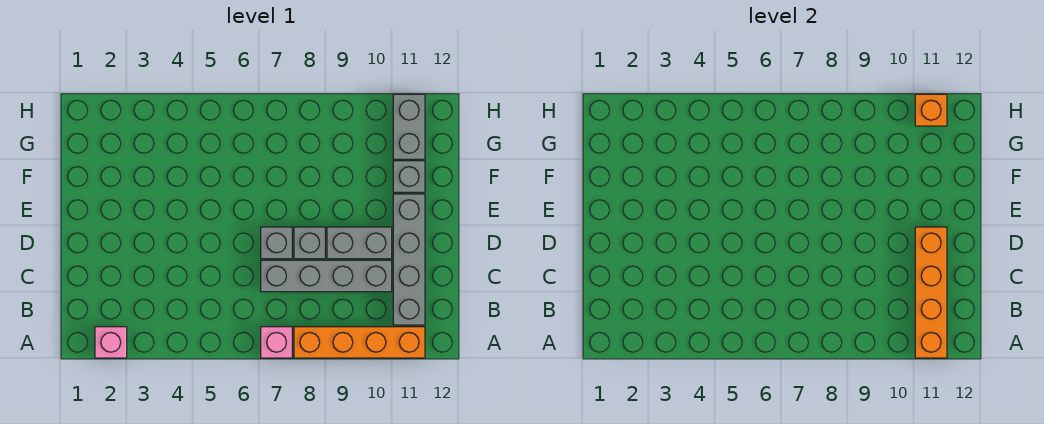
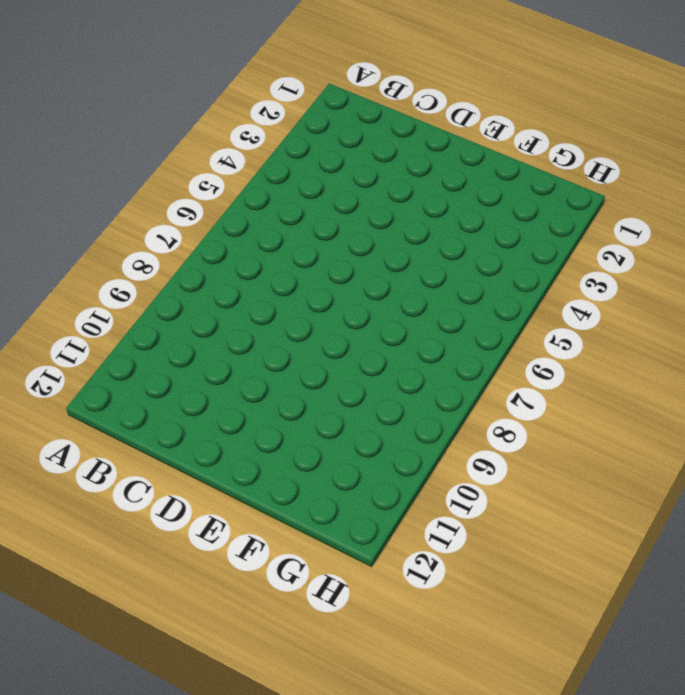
none -> pink brick A2 level 1
none -> pink brick A7 level 1
none -> orange brick A8:A11 level 1

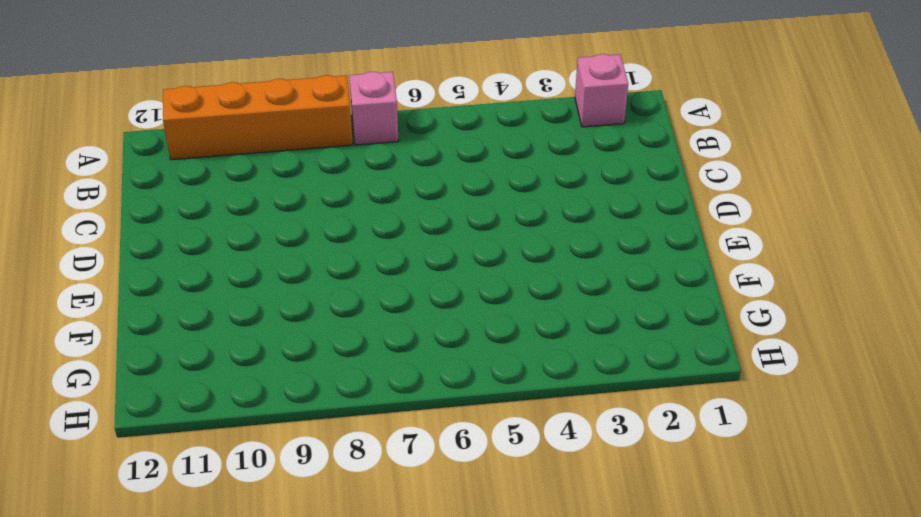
none -> grey brick B11:E11 level 1
none -> grey brick C7:C10 level 1
none -> grey brick D7 level 1

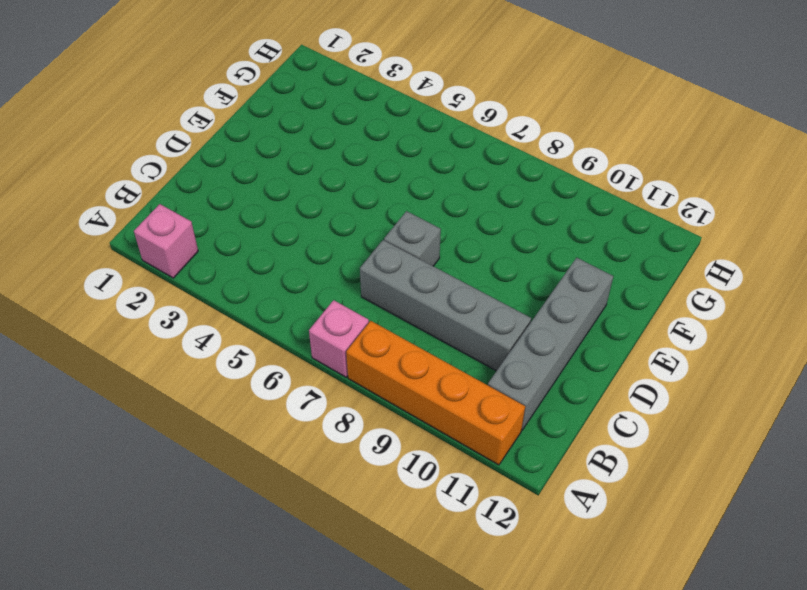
none -> grey brick D8 level 1
none -> grey brick D9:D10 level 1
none -> grey brick F11 level 1

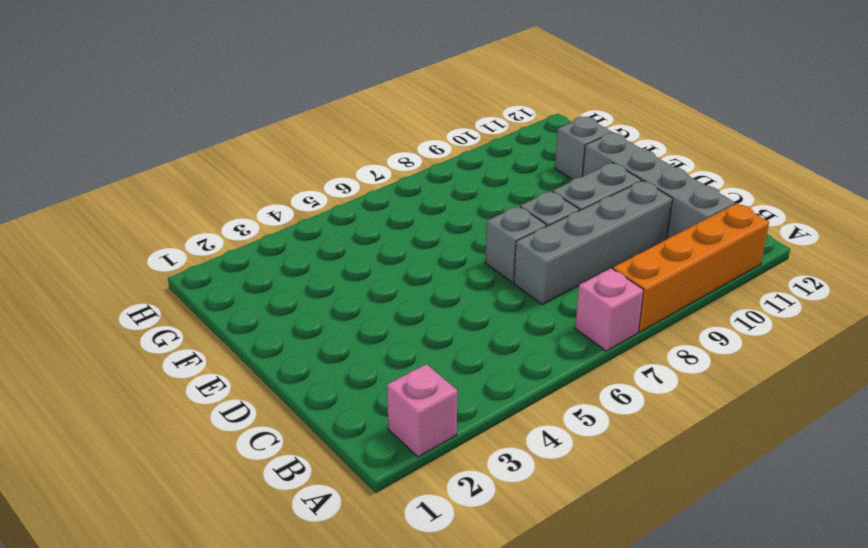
none -> grey brick G11:H11 level 1
none -> orange brick A11:D11 level 2
none -> orange brick H11 level 2

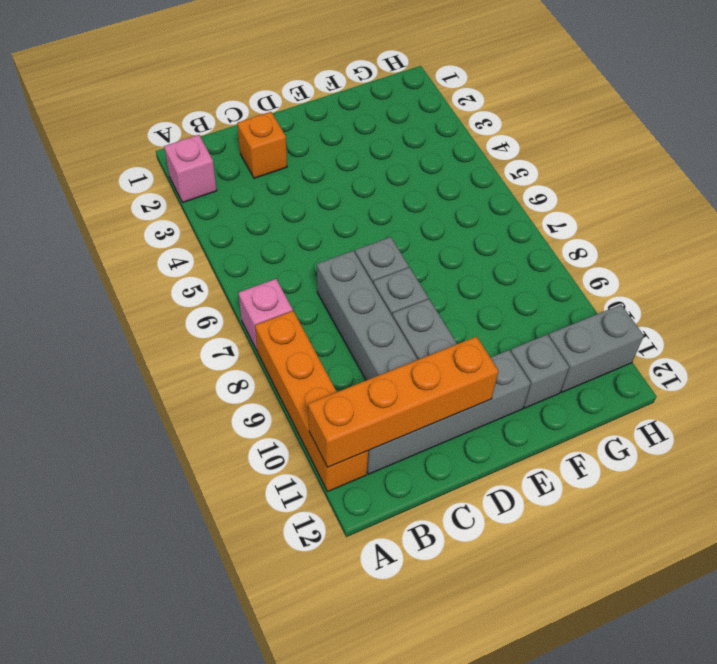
orange brick C2 level 1 -> orange brick H11 level 2

